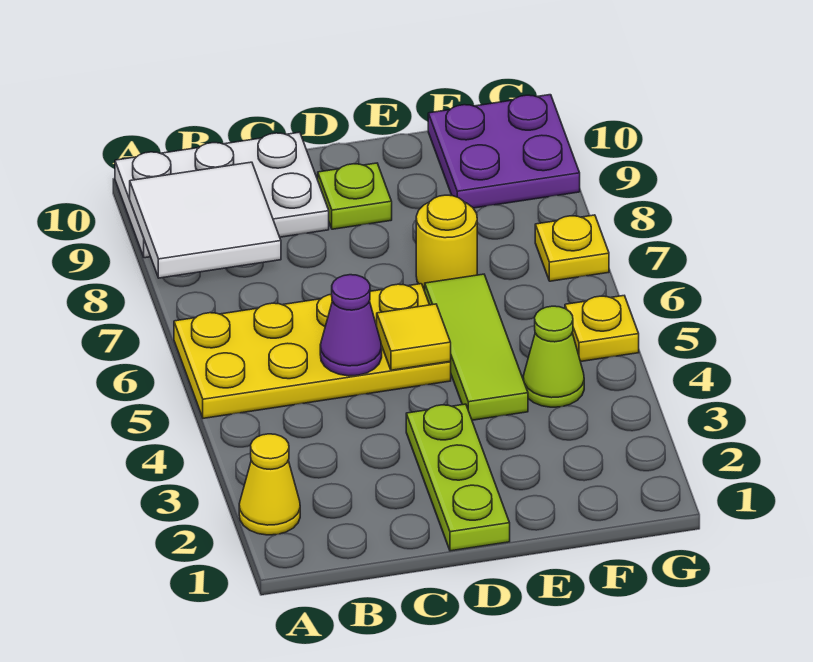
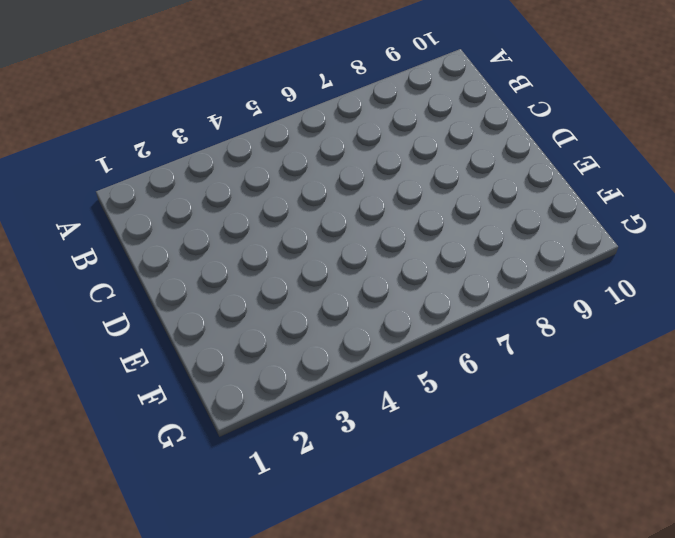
none -> yellow cone A2 level 1
none -> yellow plate A5:D6 level 1
none -> white plate A9:C10 level 1

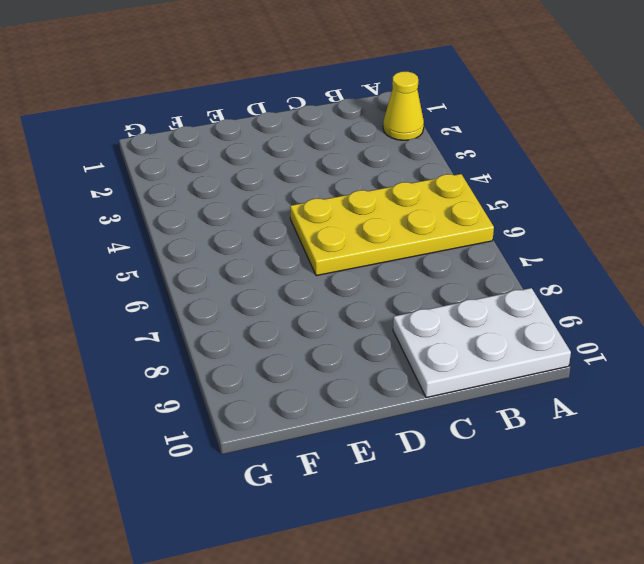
none -> lime plate D1:D3 level 1
none -> lime plate D9 level 1
none -> lime tile E4:E6 level 1

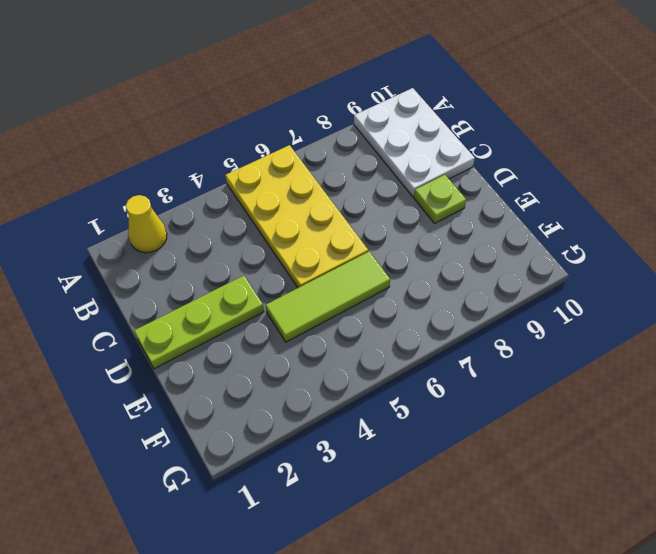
none -> yellow round brick E7 level 1
none -> lime cone F4 level 1
none -> purple plate F9:G10 level 1

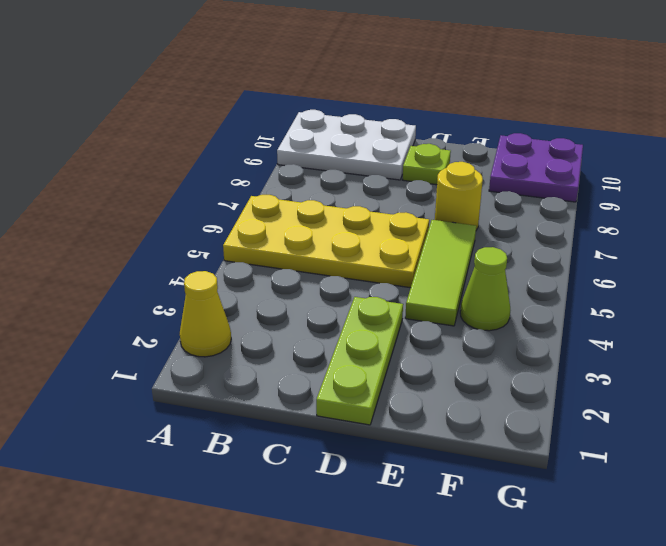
none -> yellow plate G5 level 1
none -> yellow plate G7 level 1
none -> white tile A8:B9 level 2

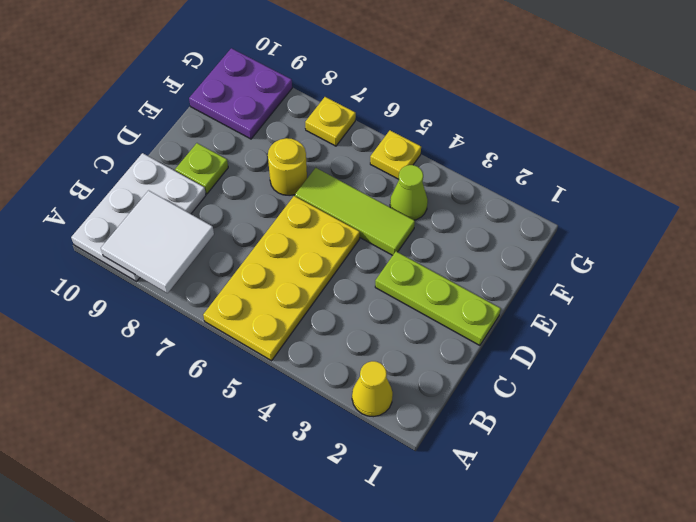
none -> purple cone C5 level 2
none -> yellow tile D5 level 2

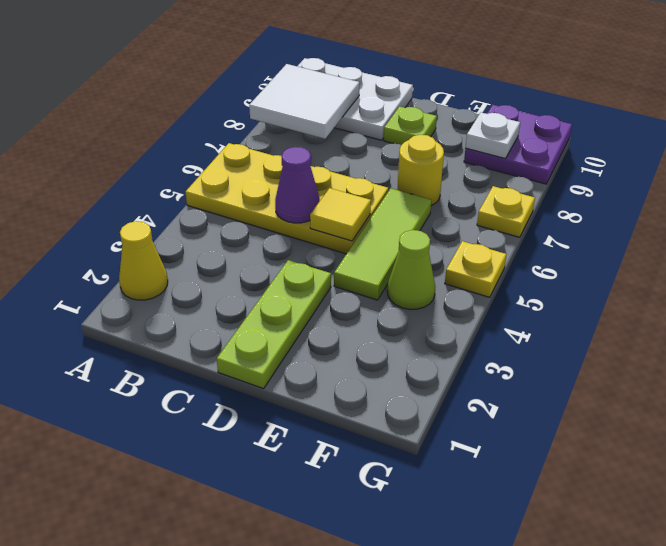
white plate F9 level 2 -> none

